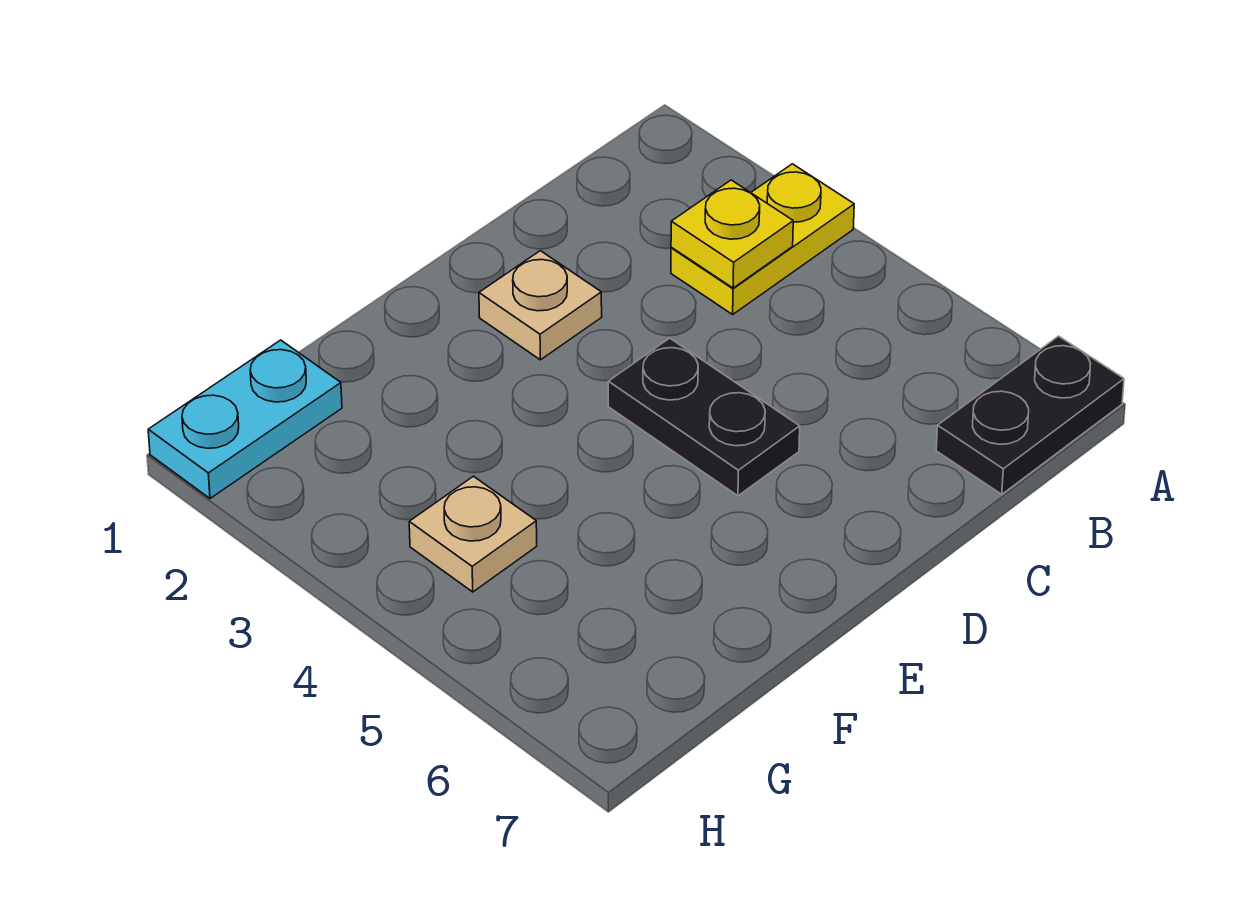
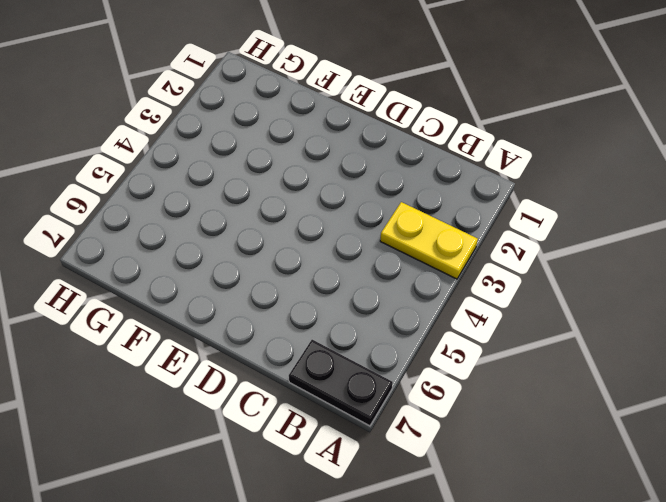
none -> tan plate D2 level 1
none -> black plate D4:D5 level 1

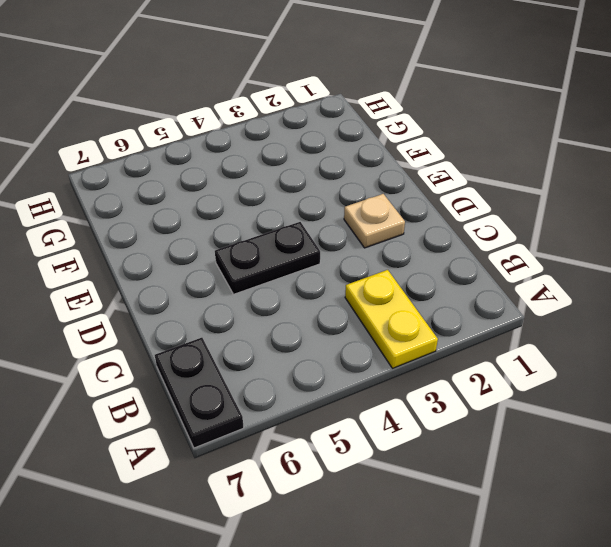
none -> cyan plate G1:H1 level 1
none -> tan plate G4 level 1

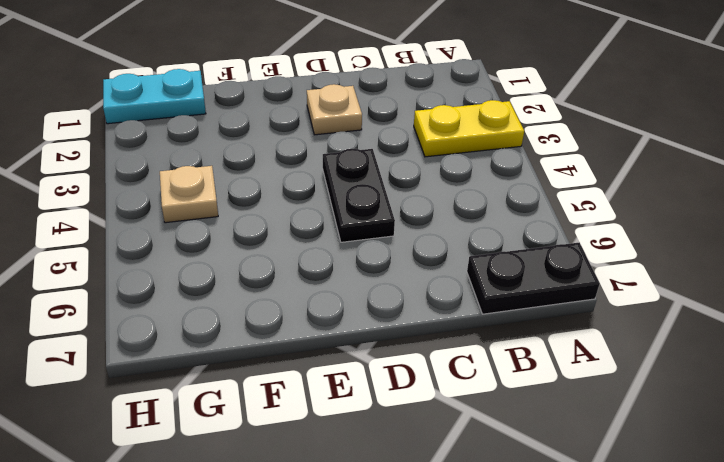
none -> yellow plate B3 level 2

